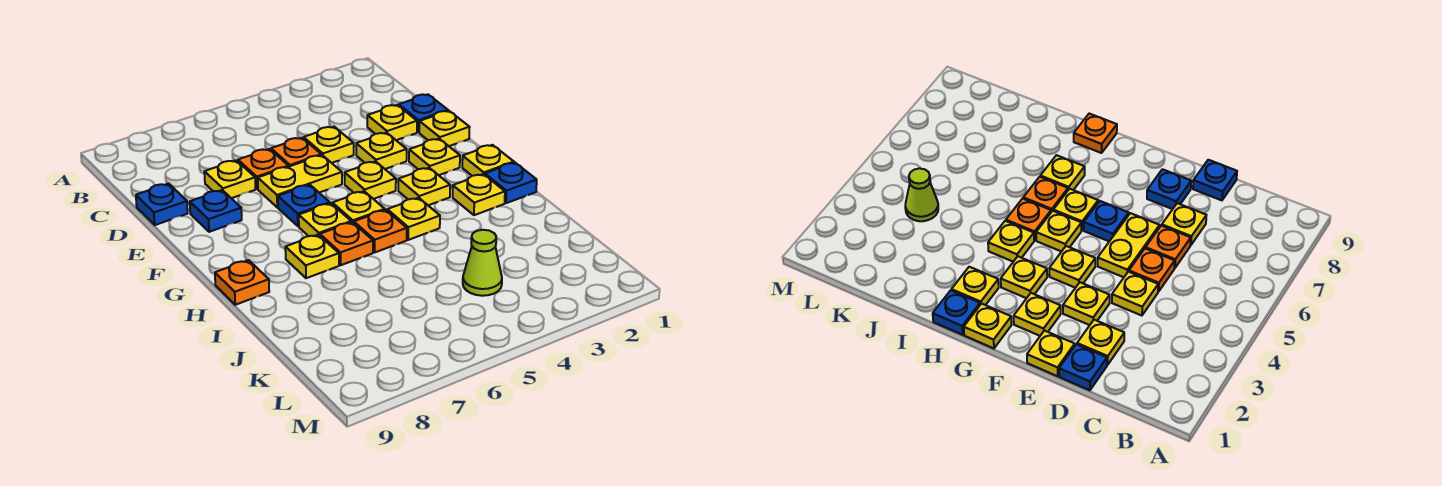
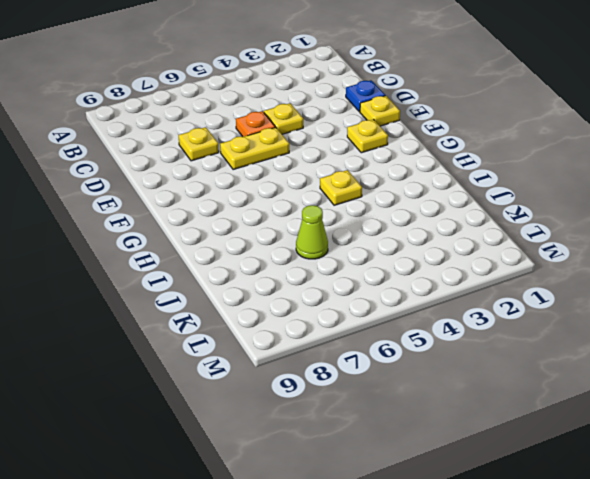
lime cone J6 level 1 -> lime cone K4 level 1
none -> yellow plate D2 level 1
none -> orange plate D6 level 1
none -> blue plate D9 level 1

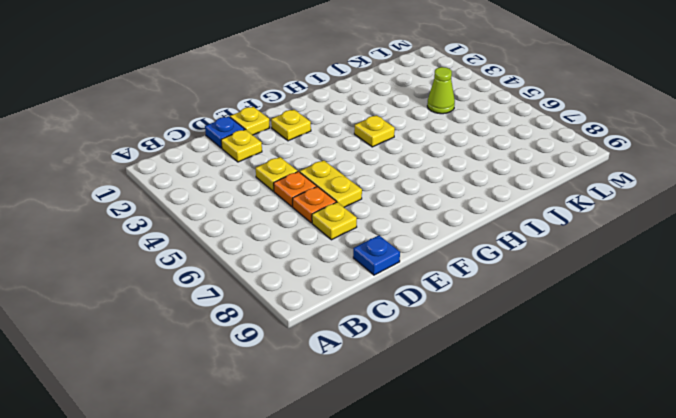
none -> yellow plate E3 level 1
none -> blue plate E8 level 1
none -> yellow plate F4 level 1

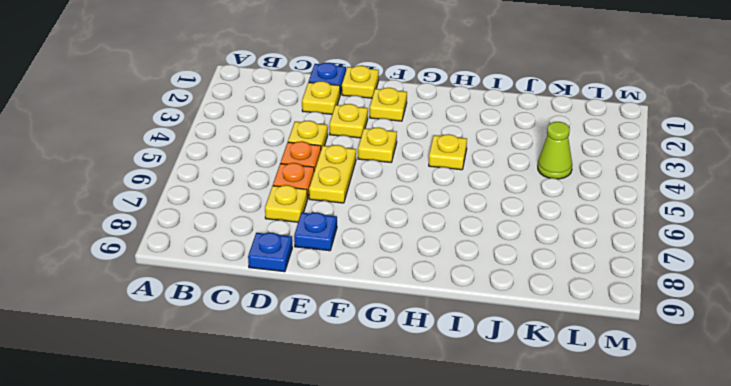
none -> blue plate F6 level 1
none -> yellow plate G1 level 1
none -> yellow plate G3 level 1

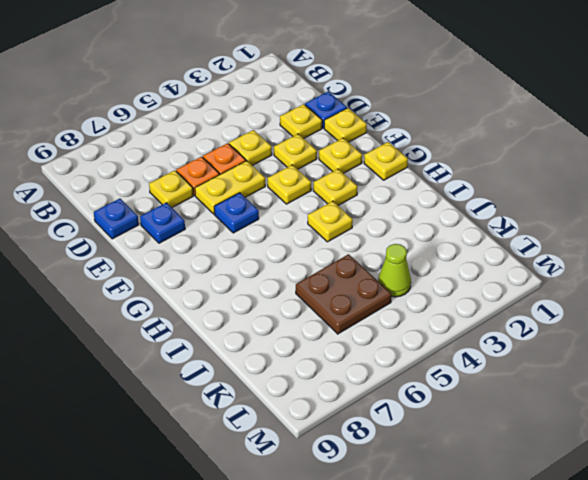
brown plate J5:K6 level 1 -> none
none -> yellow plate G5 level 1
none -> yellow plate G6 level 1
none -> blue plate H1 level 1

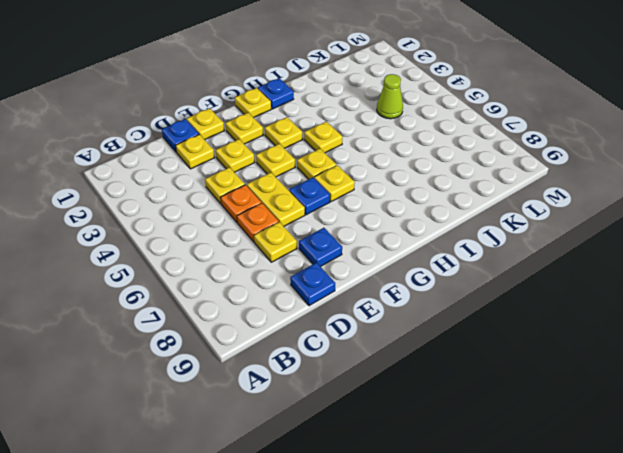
none -> yellow plate H2 level 1
none -> orange plate H5 level 1
none -> orange plate H6 level 1

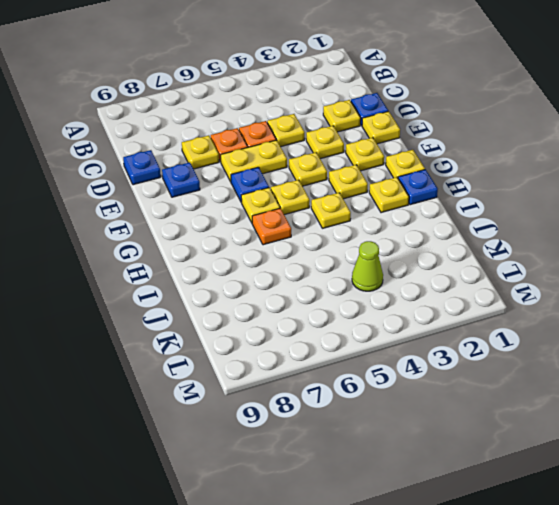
none -> orange plate H5 level 1
none -> yellow plate H7 level 1
none -> orange plate H9 level 1

